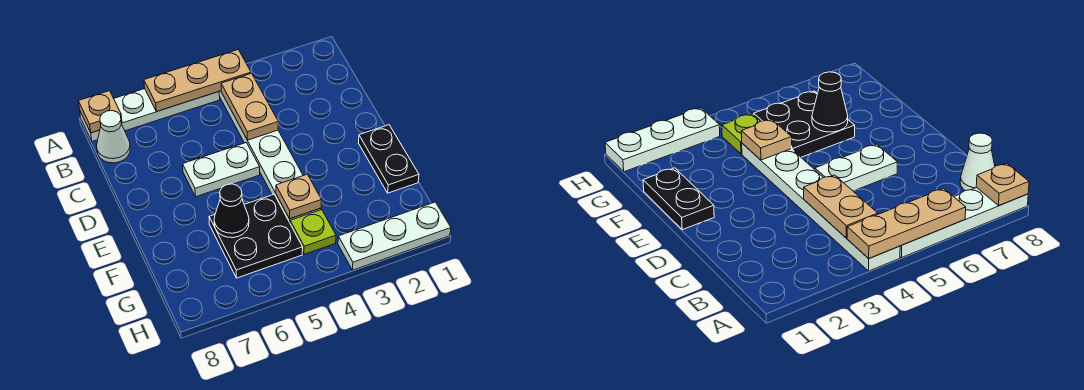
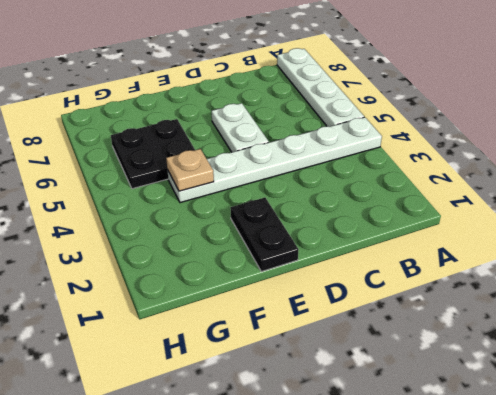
black plate E1:E2 level 1 -> black plate E1:F1 level 1
none -> white cone B8 level 1
none -> lime plate G4 level 1
none -> white plate H1:H3 level 1

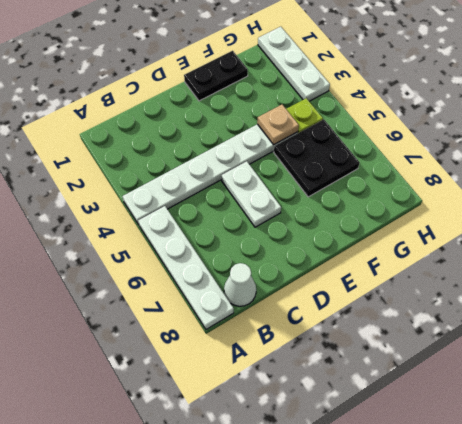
none -> tan plate A4:A6 level 2
none -> tan plate A8 level 2
none -> tan plate B4:C4 level 2

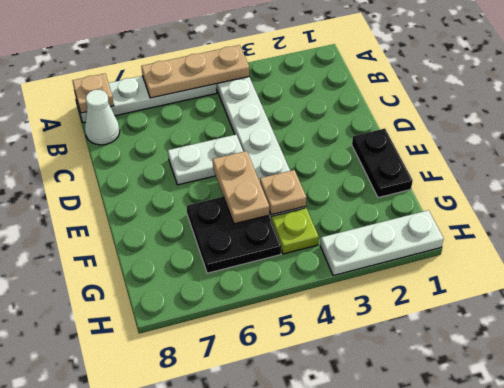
tan plate E5:F5 level 2 -> tan plate B4:C4 level 2
none -> black cone F6 level 2

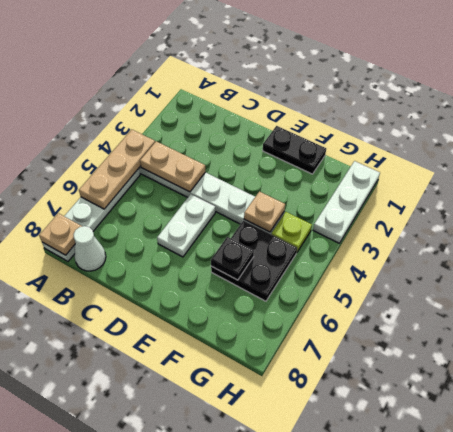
black plate F6 level 2 -> black cone F6 level 2

